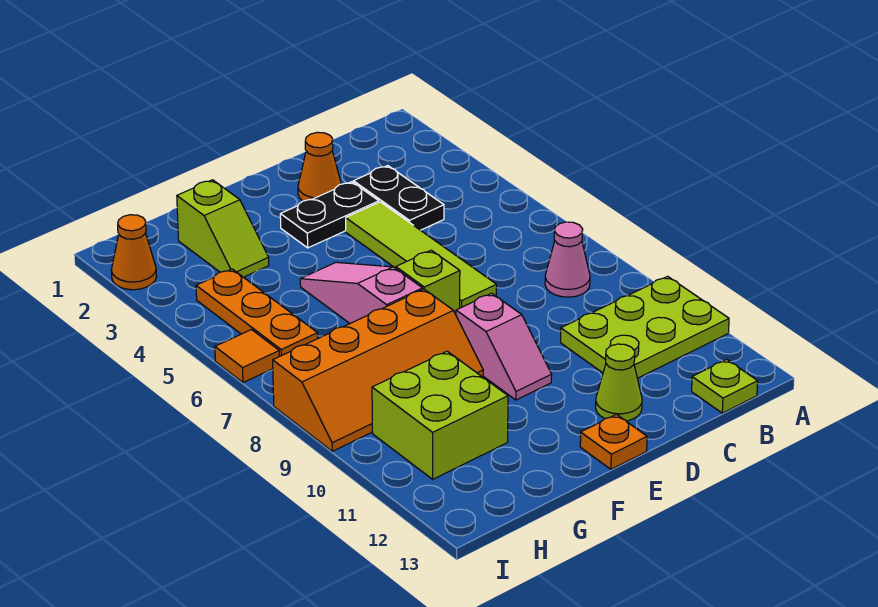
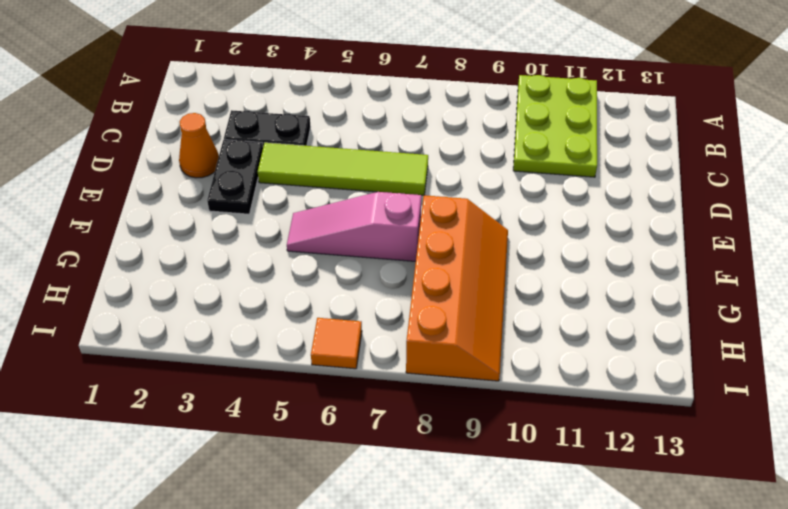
none -> pink cone B8 level 1
none -> lime plate B13 level 1
none -> lime cone D12 level 1

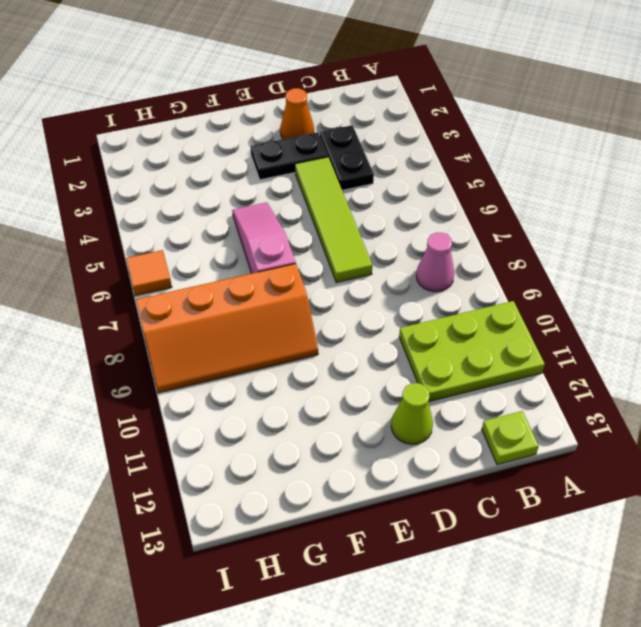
none -> lime brick E7 level 1
none -> pink slope E9:E10 level 1 top 9
none -> orange plate E13 level 1

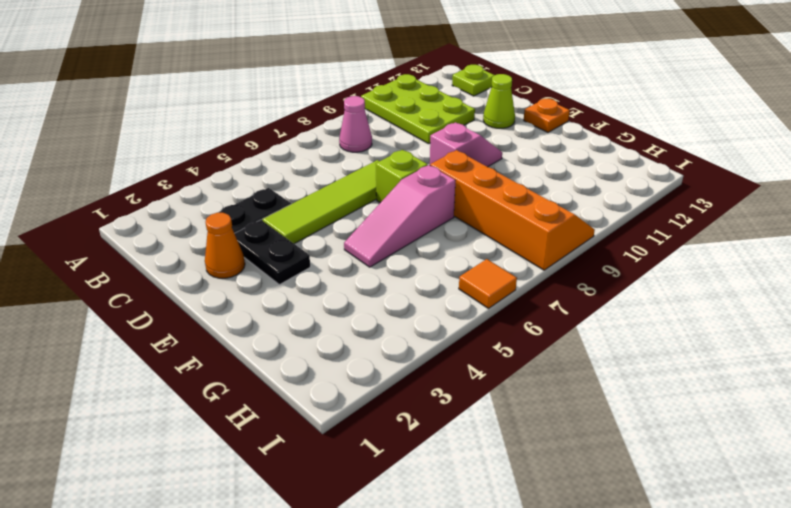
none -> lime slope G2:G3 level 1 top 2
none -> lime brick G10:H11 level 1
none -> orange plate H4:H6 level 1

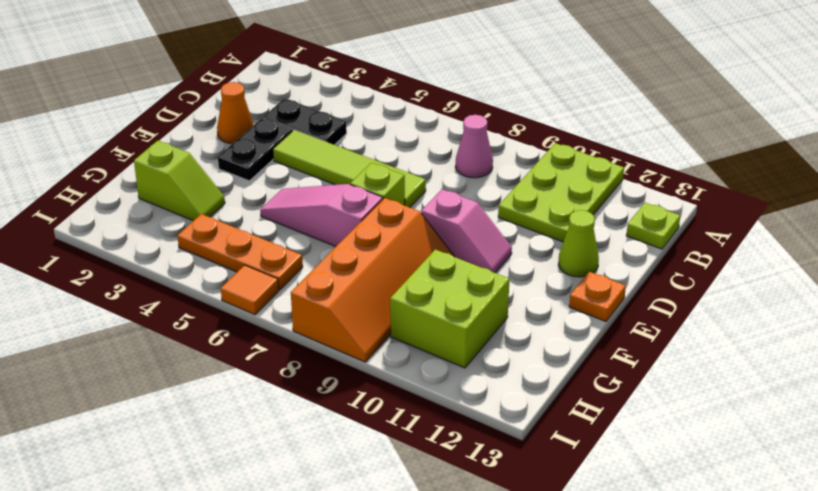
none -> orange cone I2 level 1

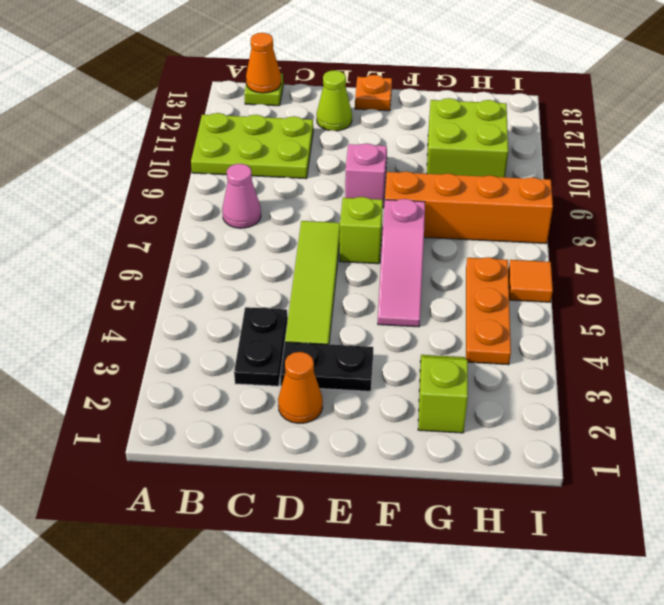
orange cone B13 level 2 -> orange cone I2 level 1

